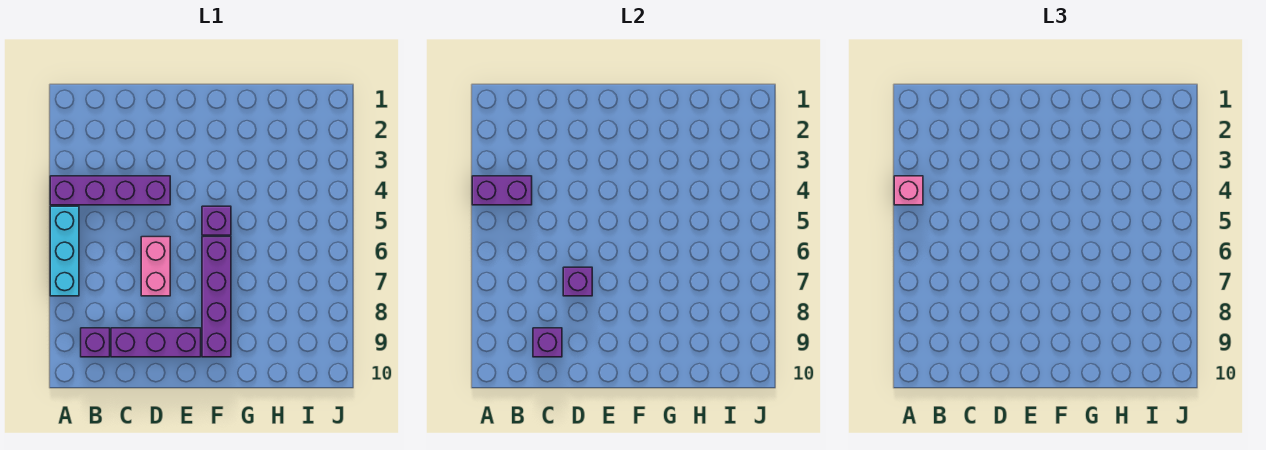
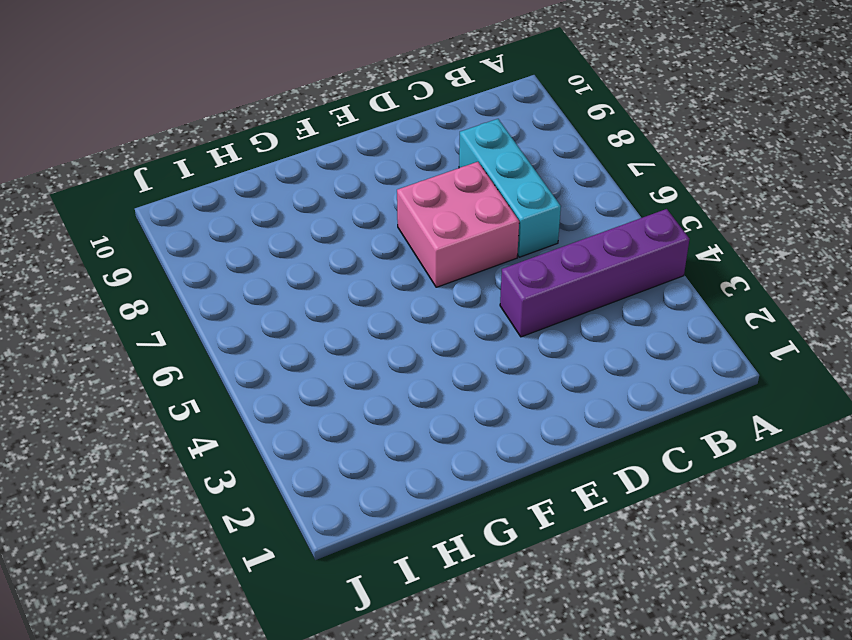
cyan brick C6:C8 level 1 -> cyan brick A5:A7 level 1
pink brick D6:E7 level 1 -> pink brick D6:D7 level 1
none -> purple brick B9 level 1
none -> purple brick C9:E9 level 1

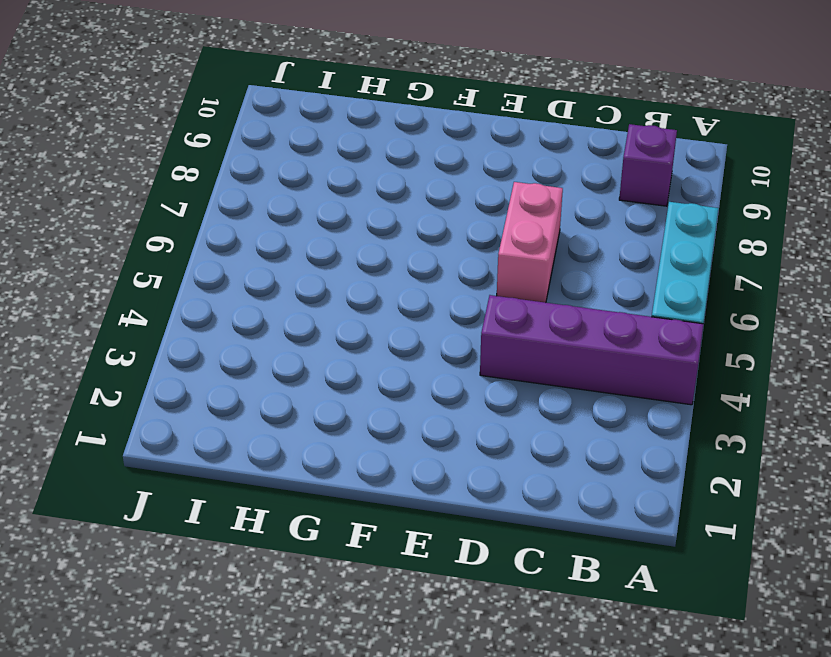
none -> purple brick C9:E9 level 1
none -> purple brick F5 level 1

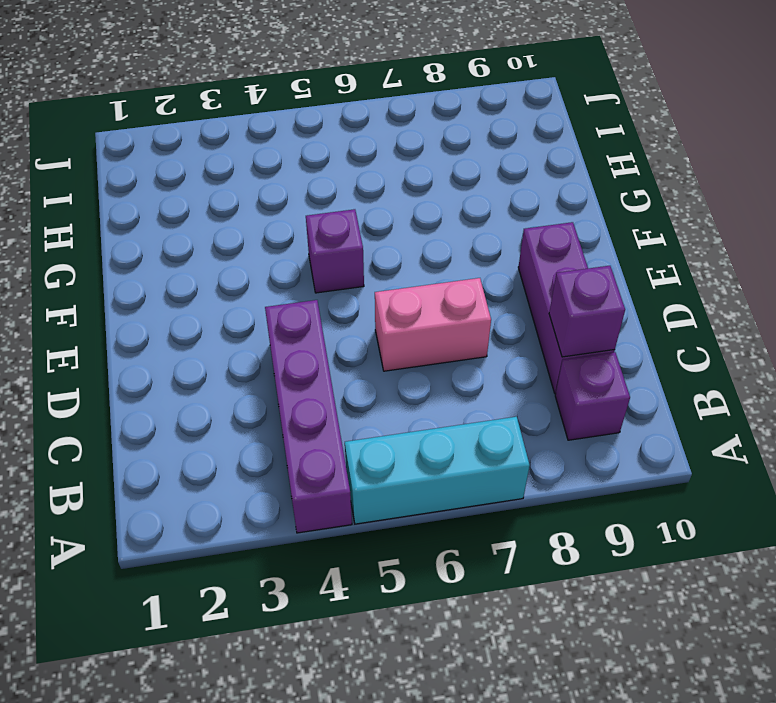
none -> purple brick F6:F9 level 1
none -> purple brick A4:B4 level 2

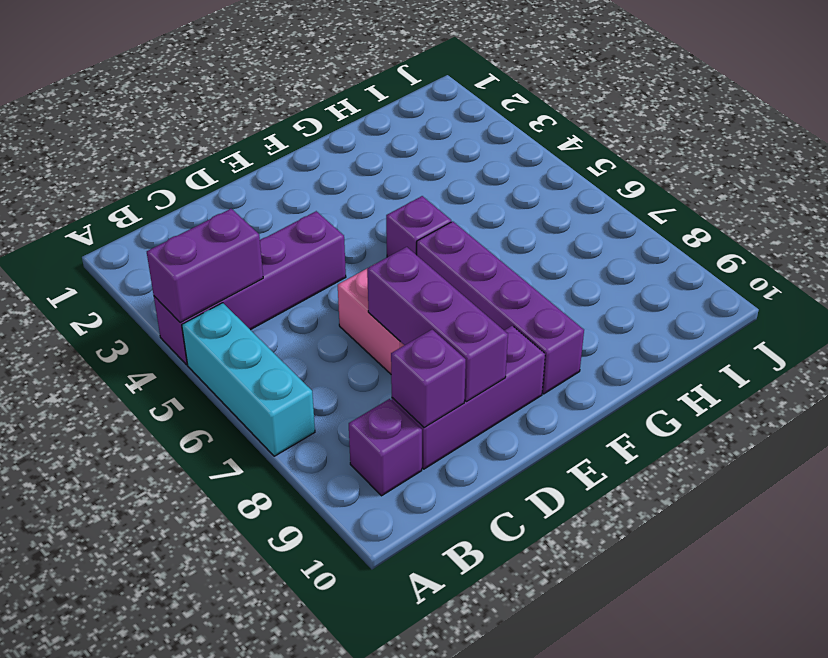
purple brick D7:D9 level 2 -> purple brick D7 level 2
none -> pink brick A4 level 3

